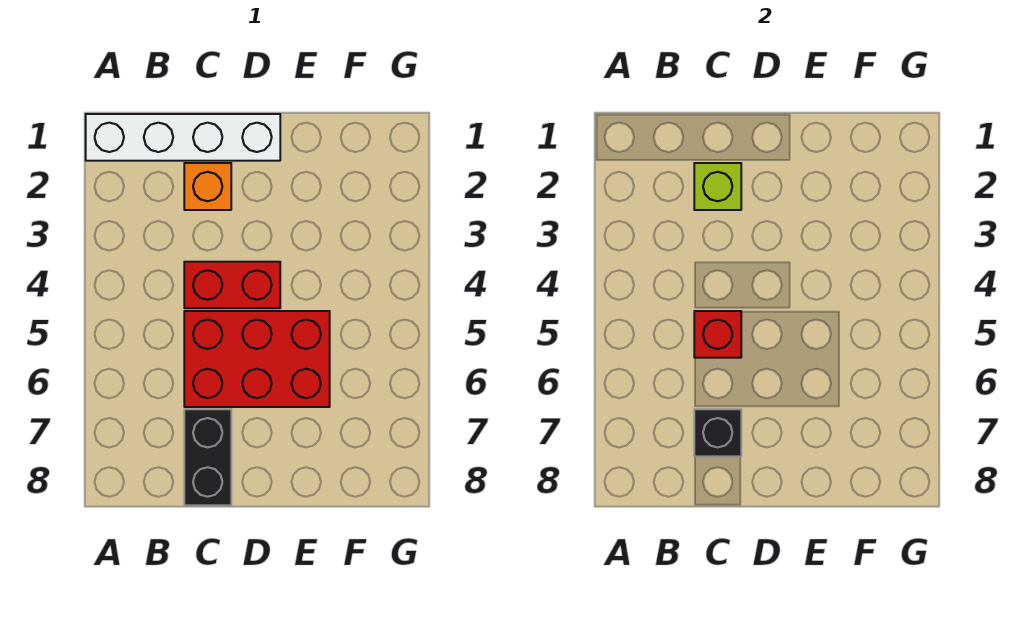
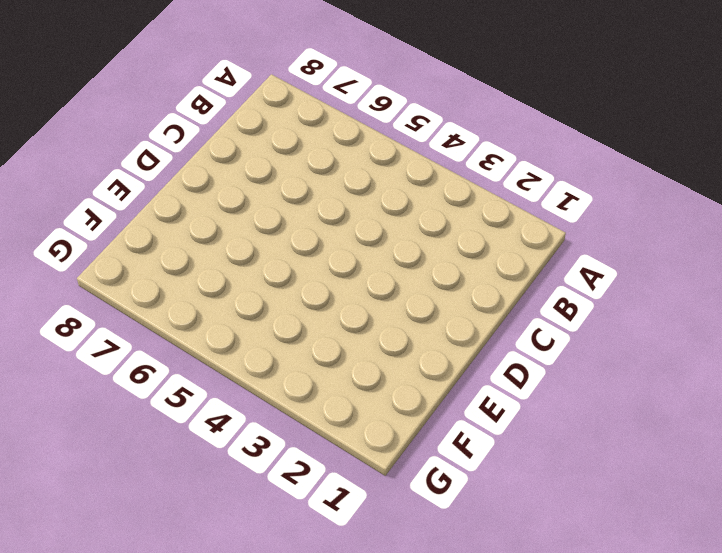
none -> white brick A1:D1 level 1
none -> orange brick C2 level 1

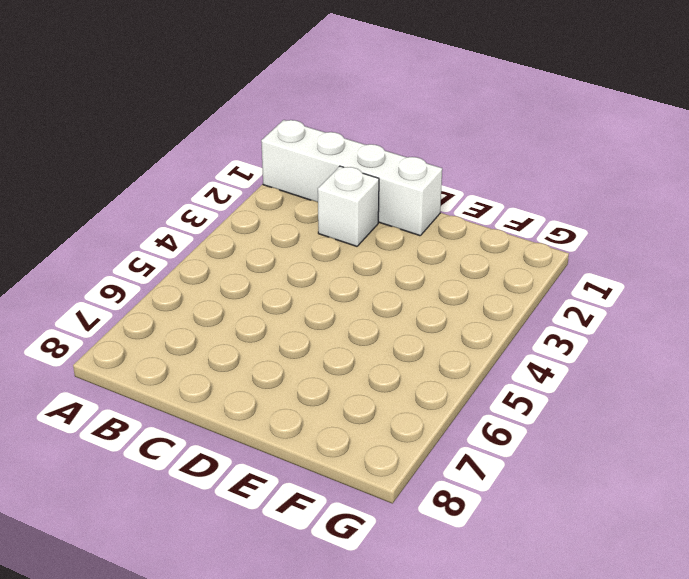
white brick C2 level 1 -> orange brick C2 level 1
none -> red brick C4:D4 level 1
none -> red brick C5:E6 level 1

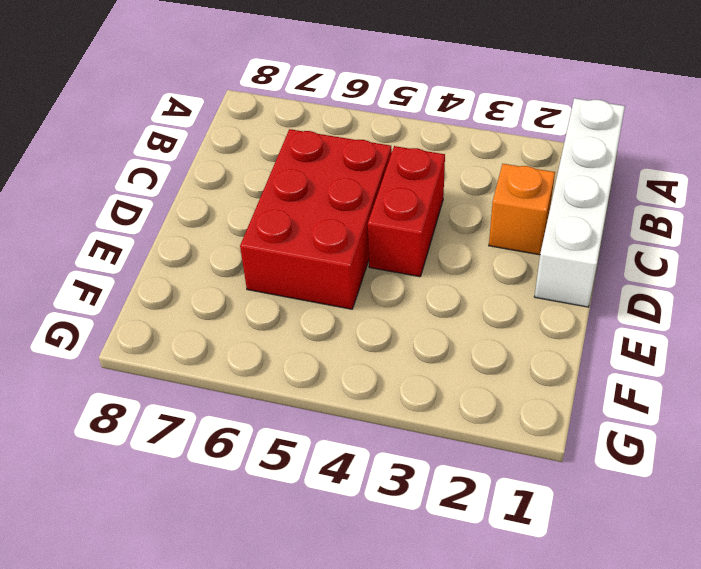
none -> black brick C7:C8 level 1
none -> lime brick C2 level 2

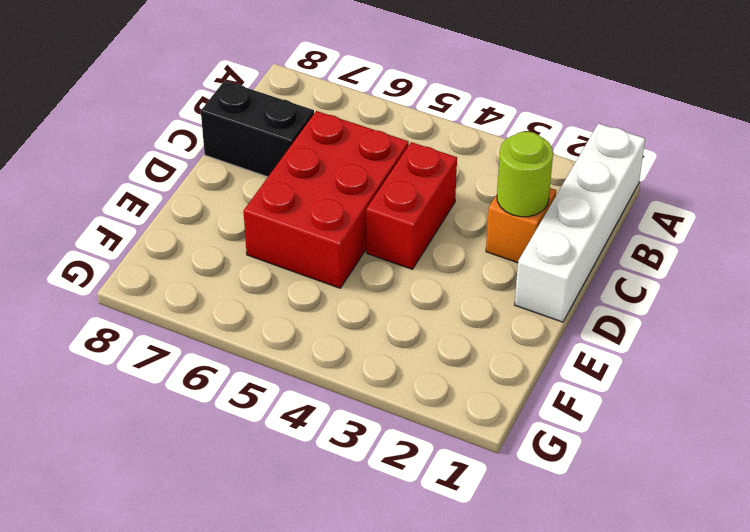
lime round brick C2 level 2 -> lime brick C2 level 2
none -> red brick C5 level 2
none -> black brick C7 level 2

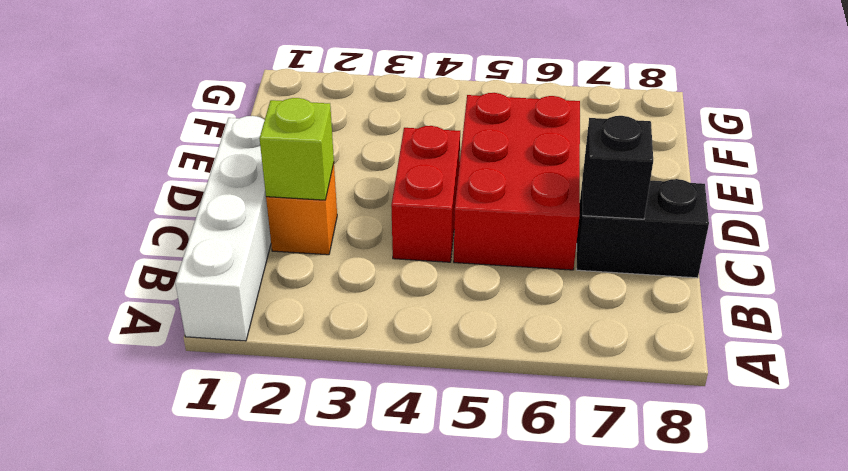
none -> red brick C5 level 2

